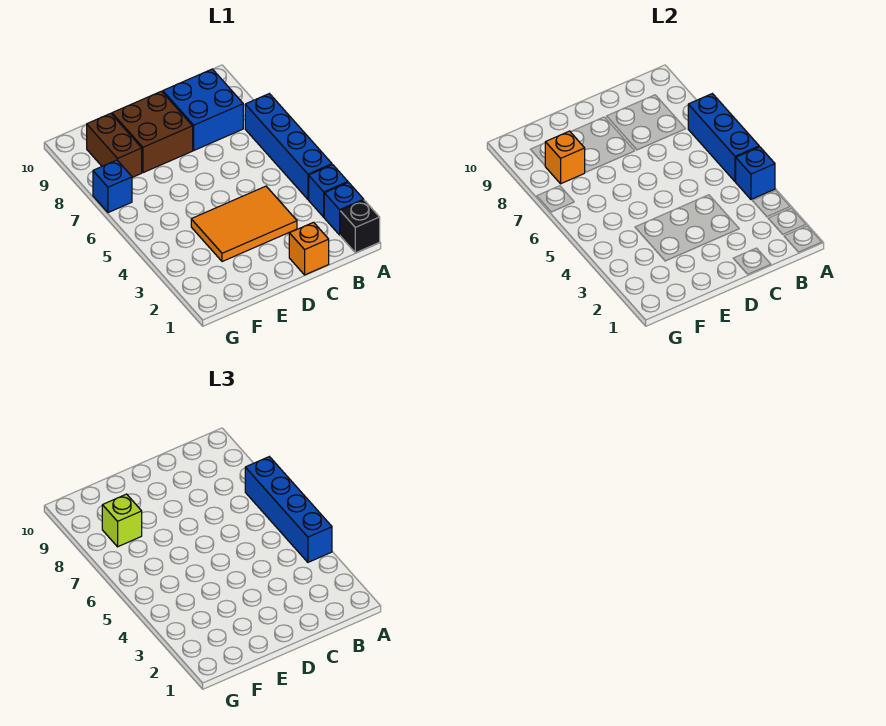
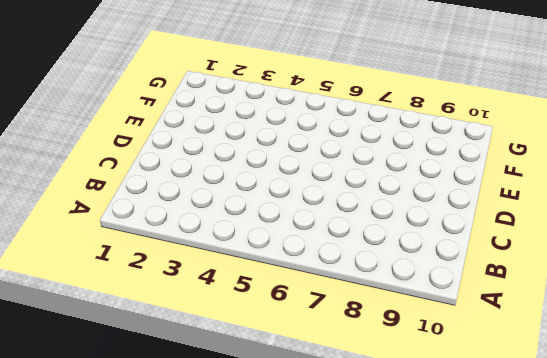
none -> black brick A1 level 1
none -> blue brick A2 level 1
none -> blue brick A3 level 1

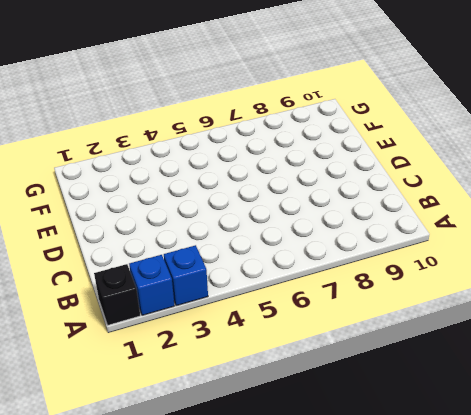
none -> blue brick A4:A7 level 1
none -> blue brick B8:C9 level 1
none -> orange brick C1 level 1

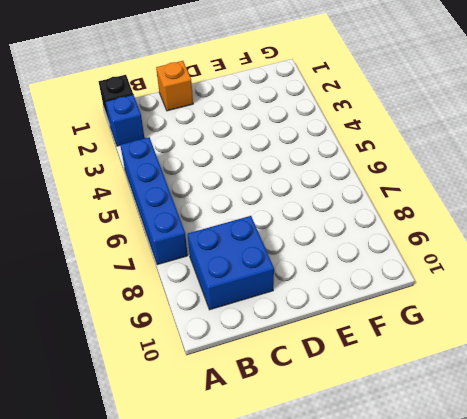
none -> blue brick A3 level 1
none -> orange tile C3:E4 level 1
none -> brown brick D8:E9 level 1

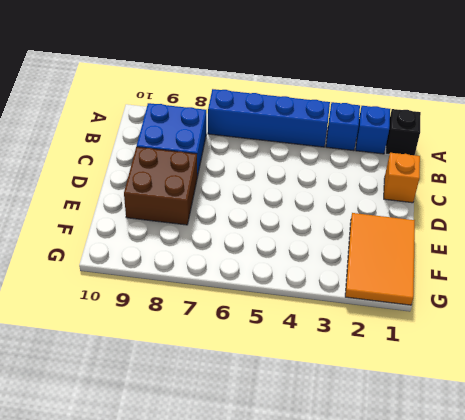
orange tile E1:G2 level 1 -> orange tile C3:E4 level 1
none -> brown brick F8:F9 level 1
none -> blue brick G7 level 1
none -> blue brick A4 level 2

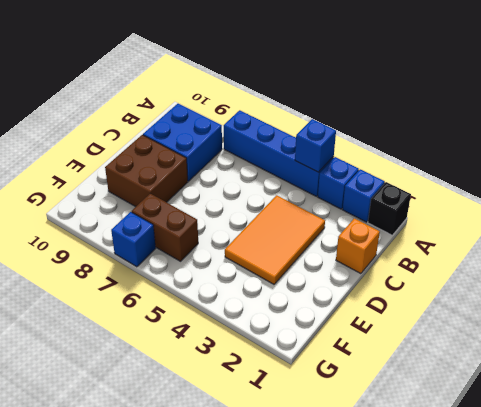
brown brick F6:F7 level 1 -> brown brick F8:F9 level 1
none -> blue brick A5:A7 level 2
none -> orange brick F8 level 2
none -> blue brick A4:A7 level 3

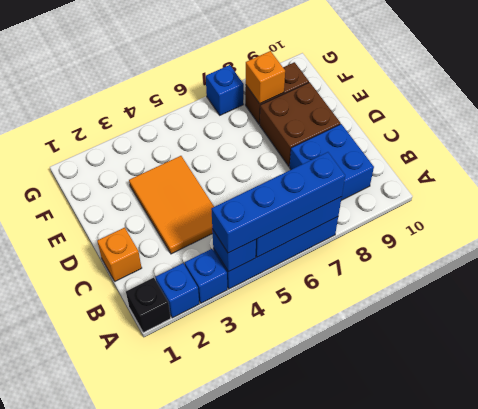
none -> lime brick F8 level 3

